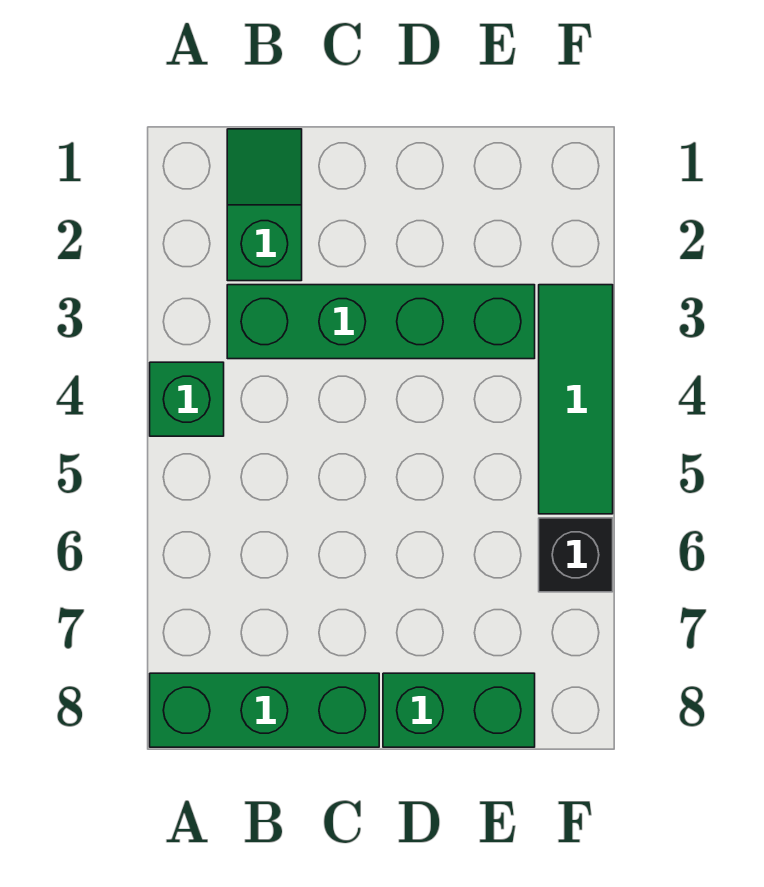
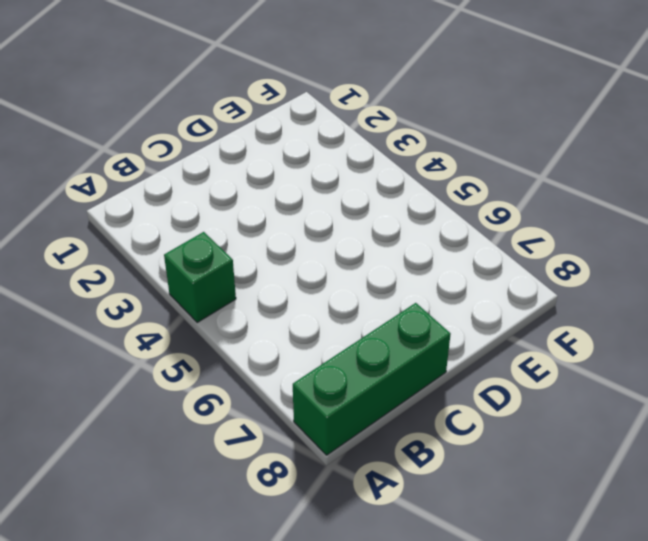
none -> green slope B1:B2 level 1 top 2
none -> green brick B3:E3 level 1

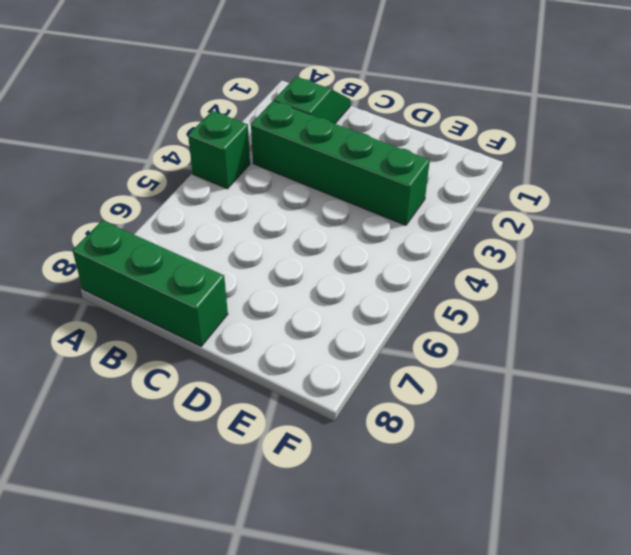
none -> green brick D8:E8 level 1
none -> green tile F3:F5 level 1

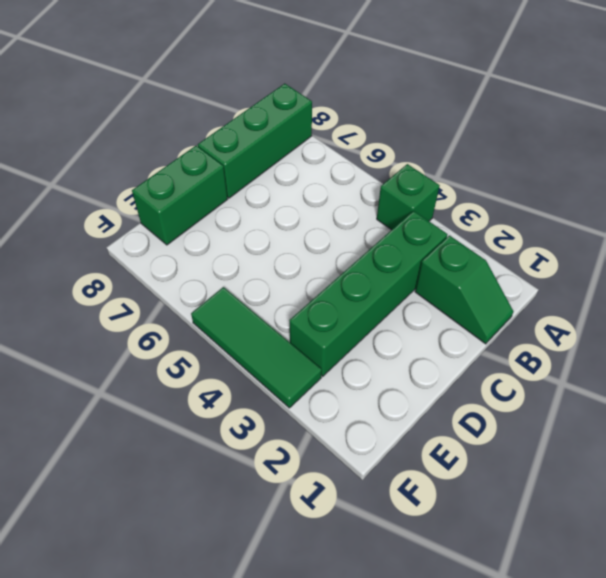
none -> black brick F6 level 1

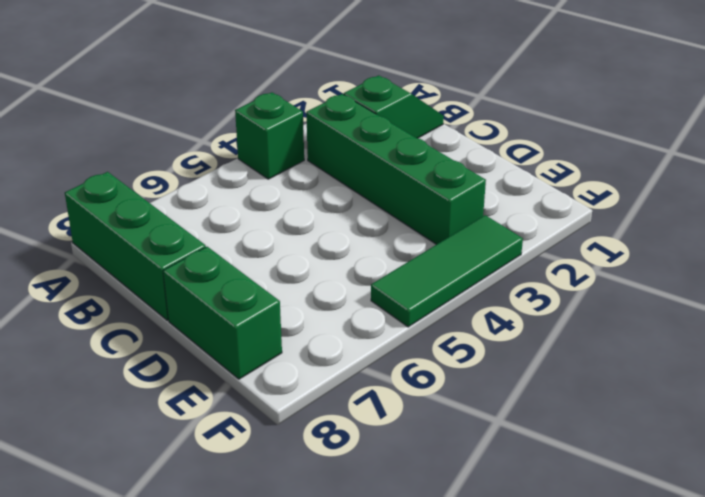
none -> black brick F6 level 1

